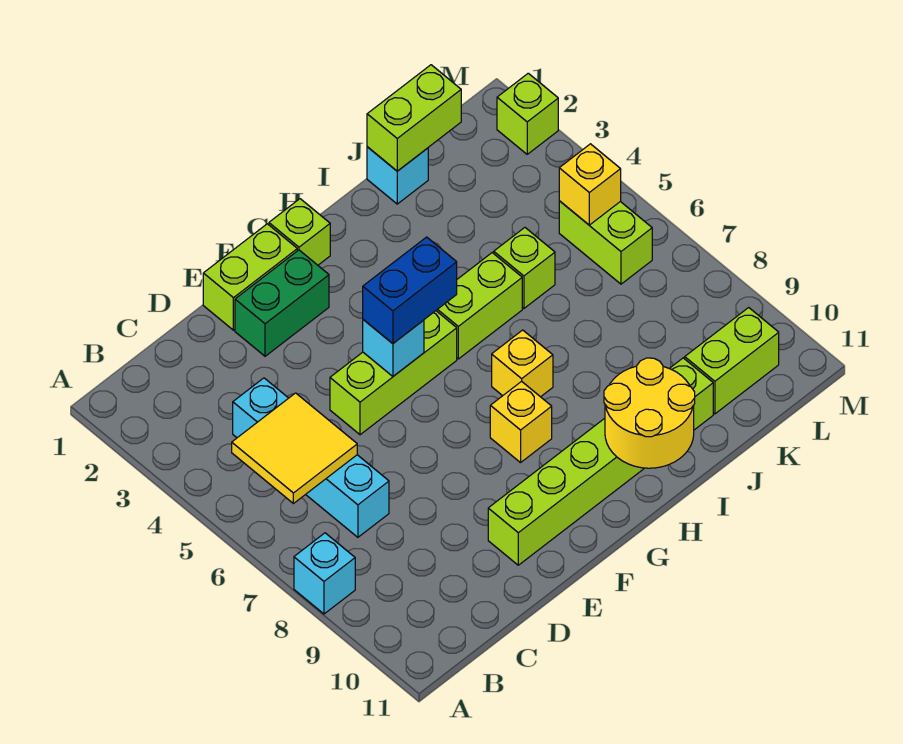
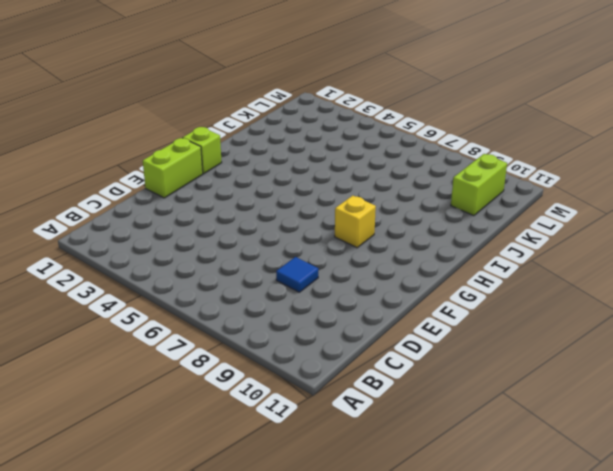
blue tile D8 level 1 -> none
none -> cyan brick A8 level 1
none -> cyan brick C4:C7 level 1
none -> green brick E2:F2 level 1

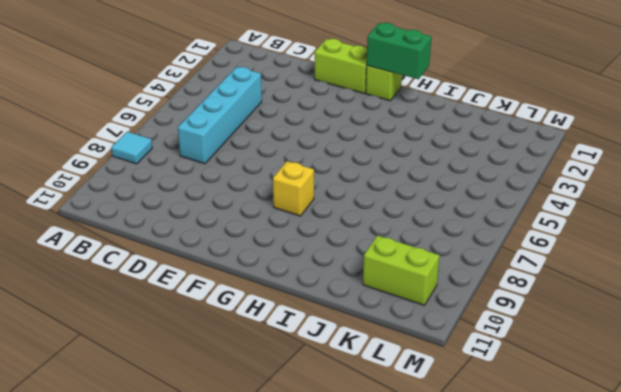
cyan tile A8 level 1 -> cyan brick A8 level 1
green brick G1:H1 level 2 -> green brick E2:F2 level 1
none -> lime brick E5:G5 level 1
none -> lime brick E10:J10 level 1
none -> lime brick H5:I5 level 1

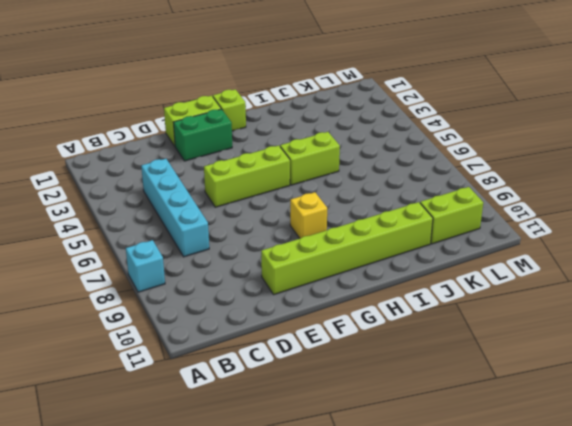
none -> yellow brick H7 level 1
none -> cyan brick J1 level 1
none -> lime brick J5 level 1

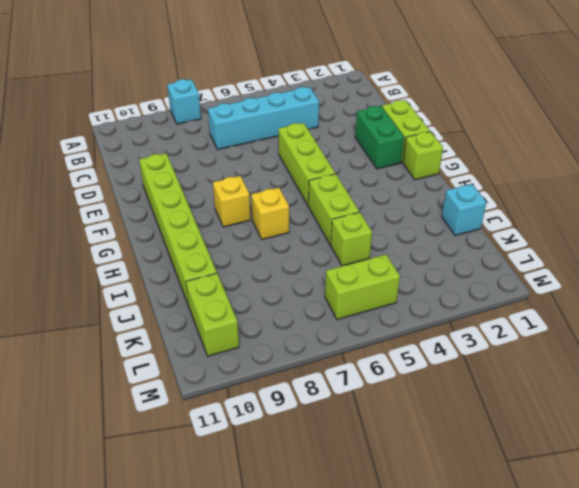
none -> lime brick M2 level 1
none -> yellow tile B5:C6 level 2
none -> cyan brick F5 level 2

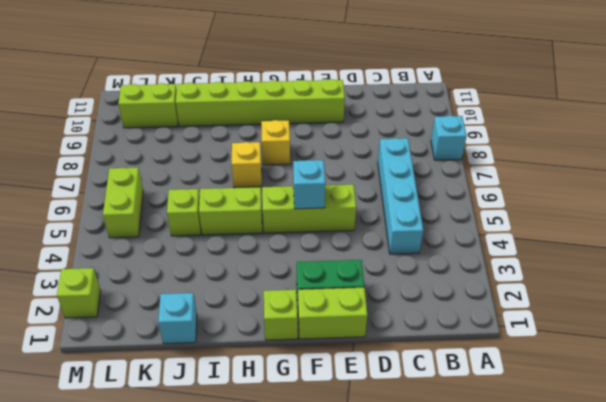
none -> yellow tile B5:C6 level 2
none -> yellow round brick H10:I11 level 2
none -> lime brick J1:K1 level 2

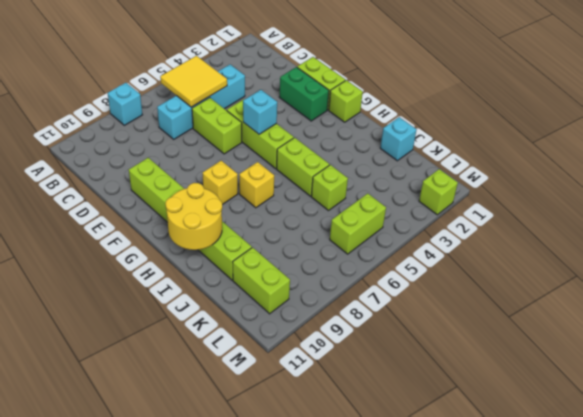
lime brick D6:E6 level 1 -> lime brick J1:K1 level 2
none -> yellow brick L5 level 2
none -> blue brick F5:G5 level 3

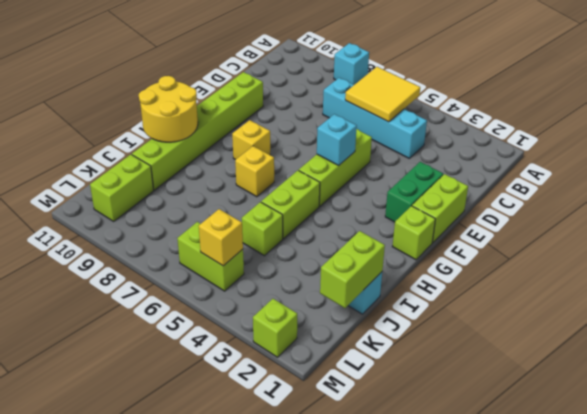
none -> blue brick F5:G5 level 3

